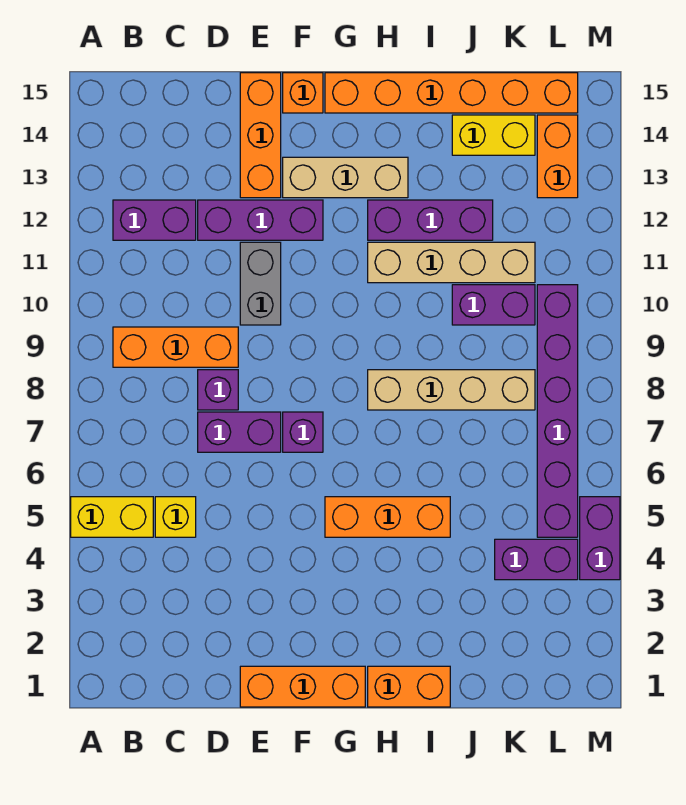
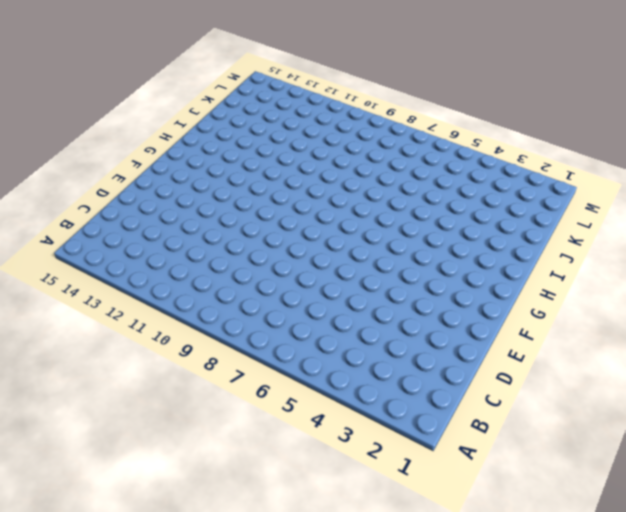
none -> yellow brick A5:B5 level 1
none -> orange brick B9:D9 level 1
none -> purple brick B12:C12 level 1

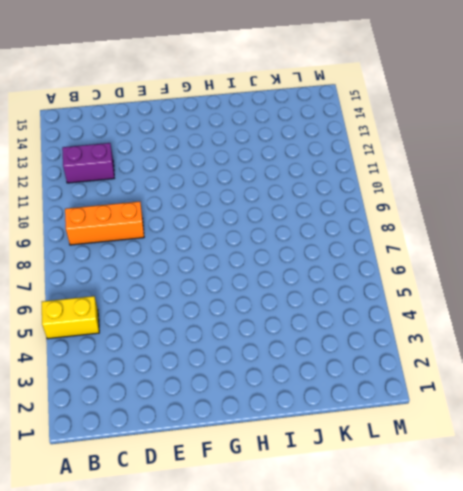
none -> yellow brick C5 level 1
none -> purple brick D7:E7 level 1
none -> purple brick D8 level 1

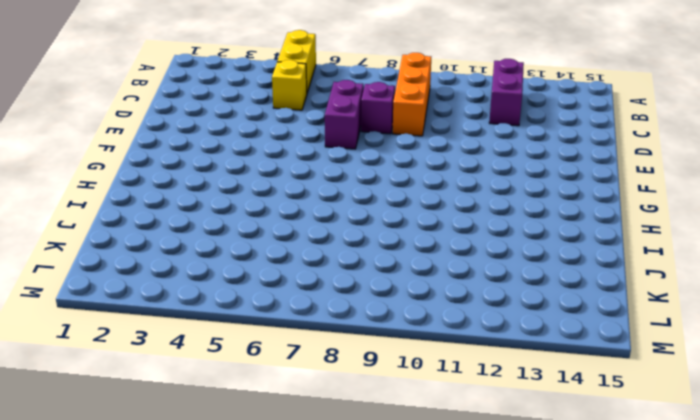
none -> purple brick D12:F12 level 1
none -> orange brick E1:G1 level 1
none -> grey brick E10:E11 level 1

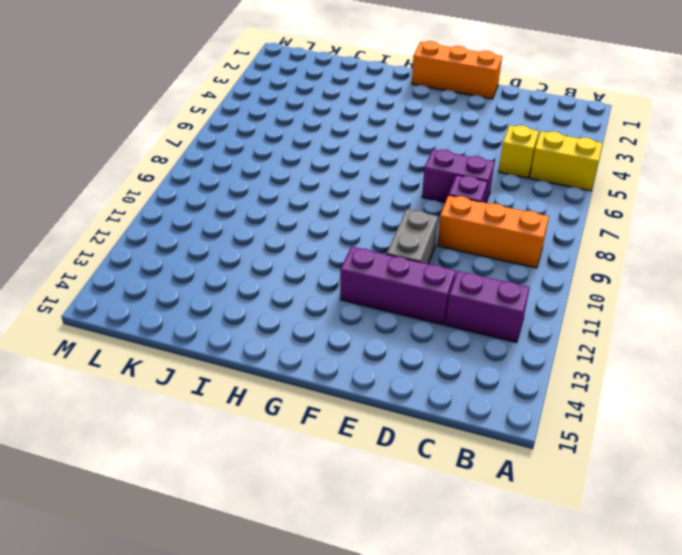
none -> orange brick E13:E15 level 1
none -> purple brick F7 level 1
none -> tan brick F13:H13 level 1

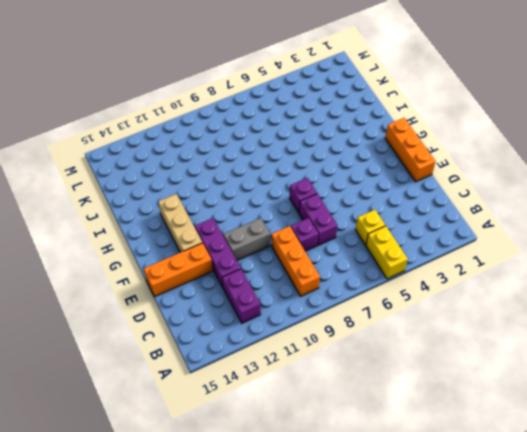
none -> orange brick F15 level 1
none -> orange brick G5:I5 level 1
none -> orange brick G15:L15 level 1

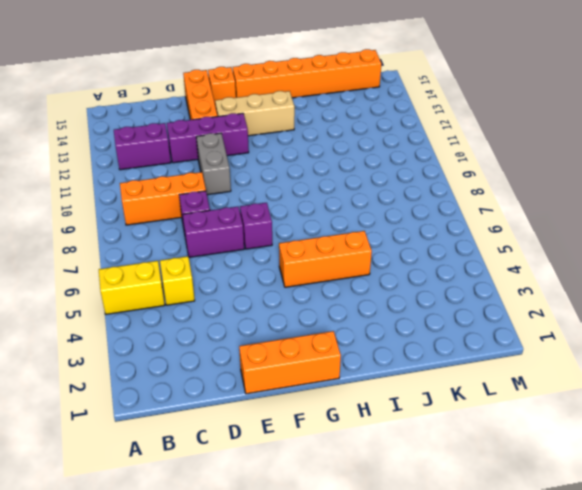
none -> orange brick H1:I1 level 1
none -> tan brick H8:K8 level 1
none -> tan brick H11:K11 level 1

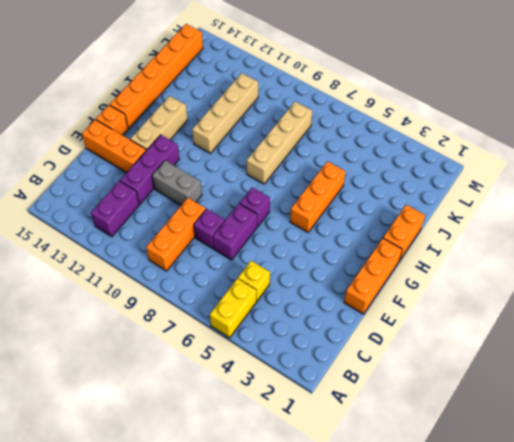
none -> purple brick H12:J12 level 1
none -> purple brick J10:K10 level 1
none -> yellow brick J14:K14 level 1

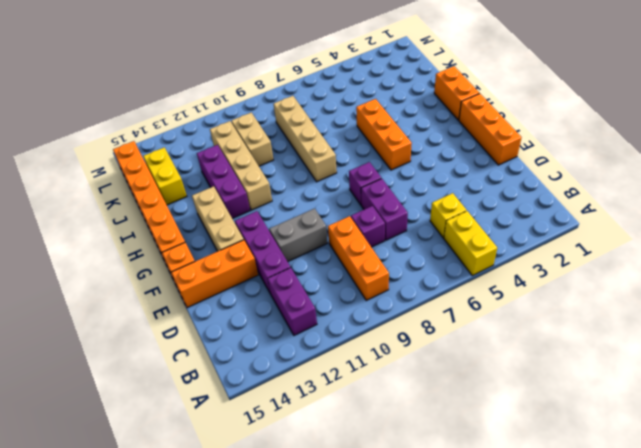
tan brick J10:K10 level 1 -> purple brick J10:K10 level 1
none -> purple brick K4:L4 level 1
none -> purple brick L5:L10 level 1
none -> orange brick L13:L14 level 1

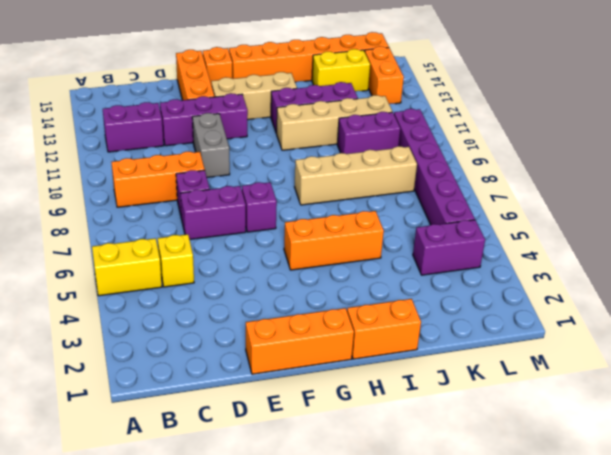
none -> purple brick M4:M5 level 1

